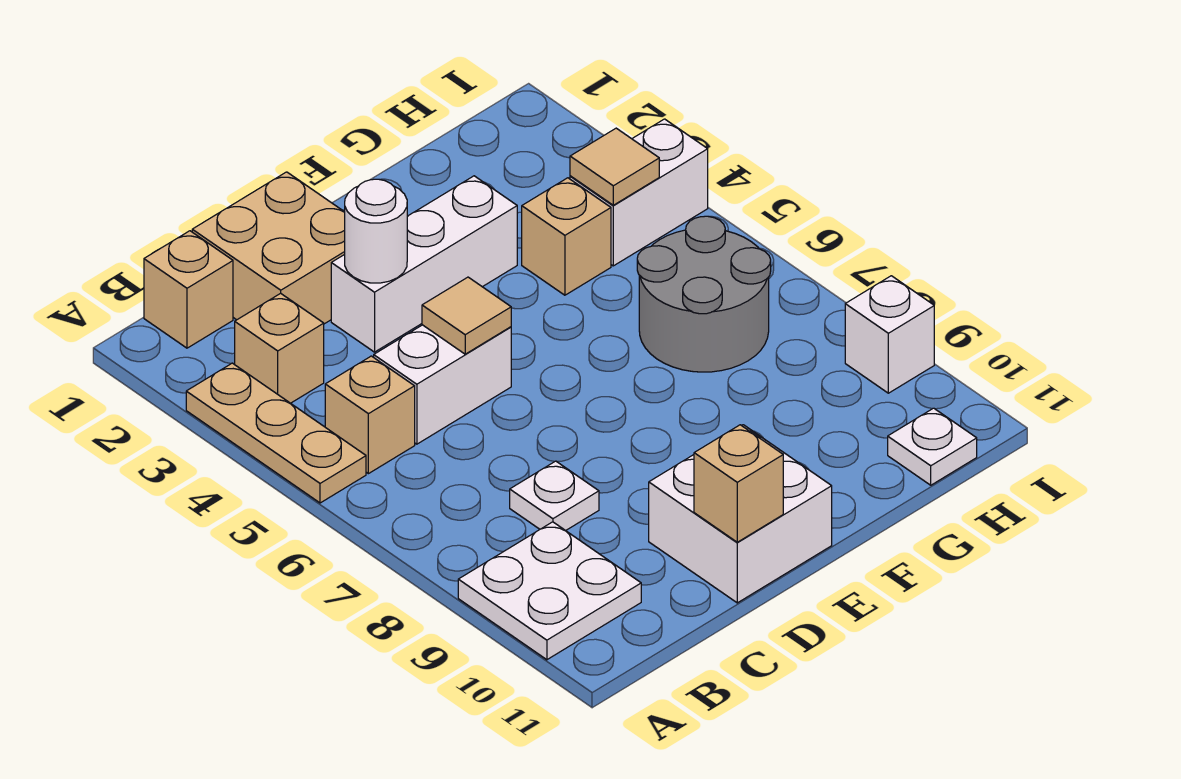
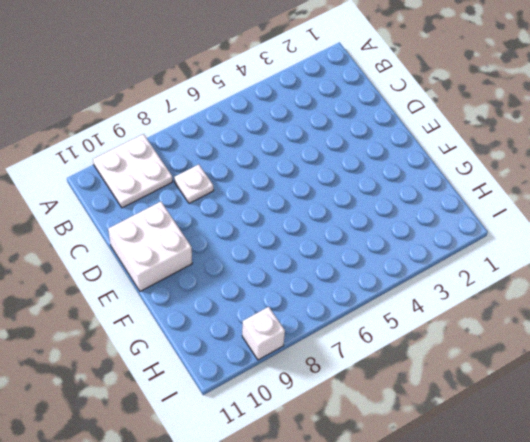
none -> tan plate A3:A5 level 1
none -> tan brick B1 level 1
none -> tan brick B3 level 1

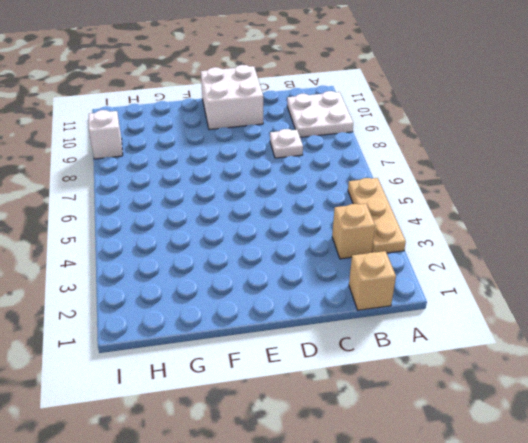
none -> tan brick B5 level 1
none -> tan brick C1:D2 level 1
none -> white brick C5:D5 level 1

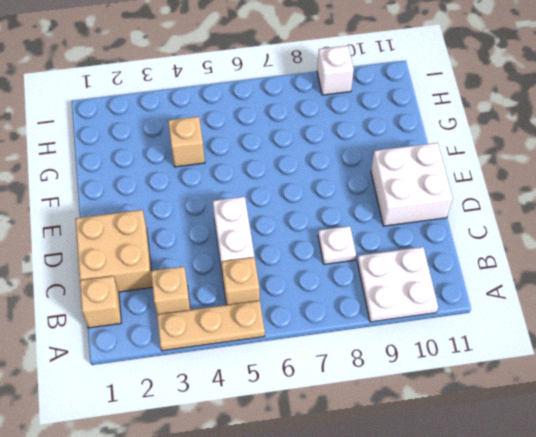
none -> white brick D3:F3 level 1
none -> grey round brick G6:H7 level 1
none -> white brick H4:I4 level 1

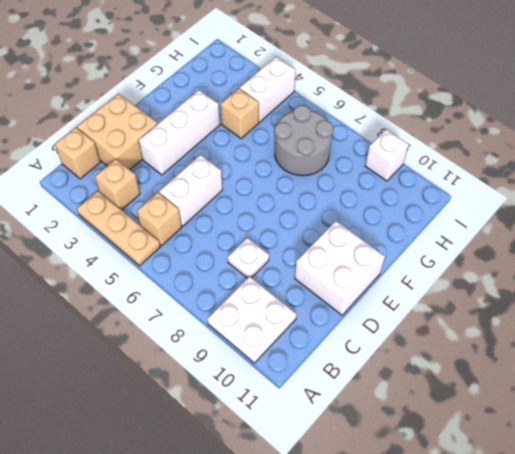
none -> white plate H11 level 1
none -> white round brick D3 level 2
none -> tan tile D5 level 2

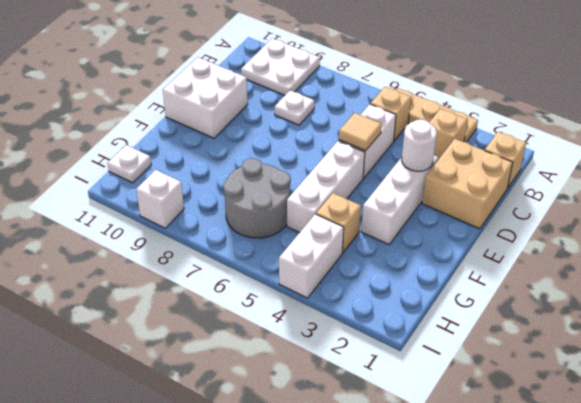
white brick E5:G5 level 1 -> none
none -> tan brick D11 level 2
none -> tan tile H4 level 2

